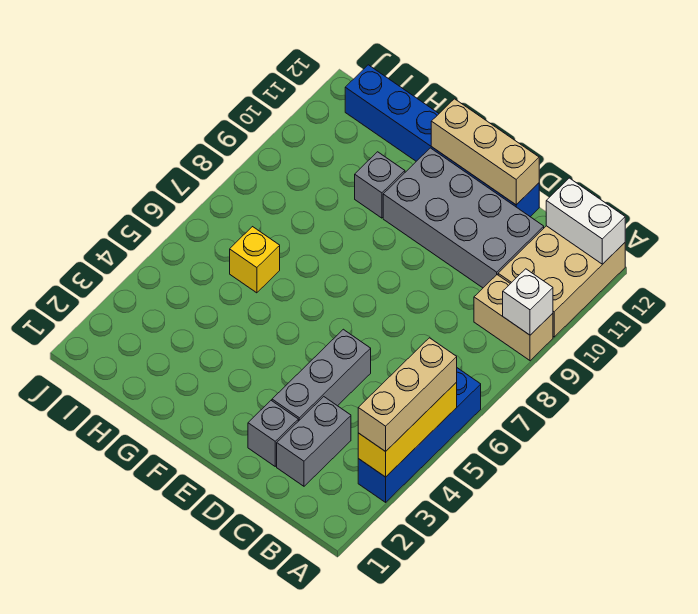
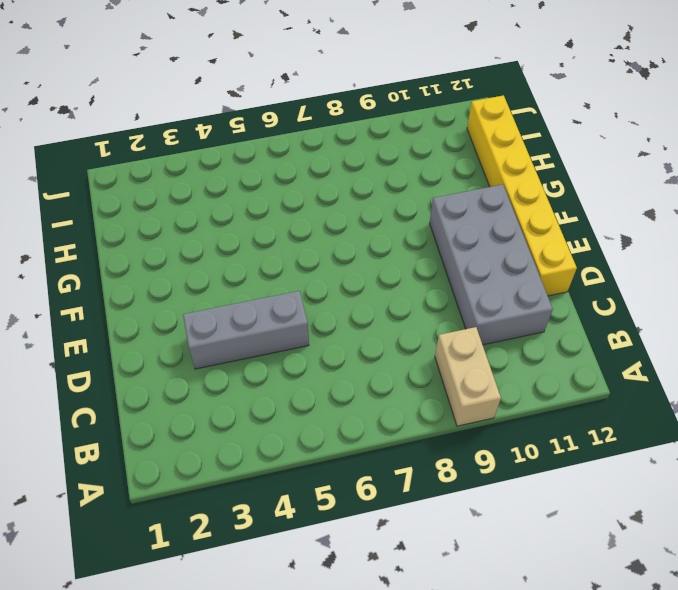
yellow brick D12:I12 level 1 -> blue brick D12:I12 level 1
none -> blue brick A3:A6 level 1
none -> tan brick A10:B12 level 1
none -> grey brick C2:C3 level 1

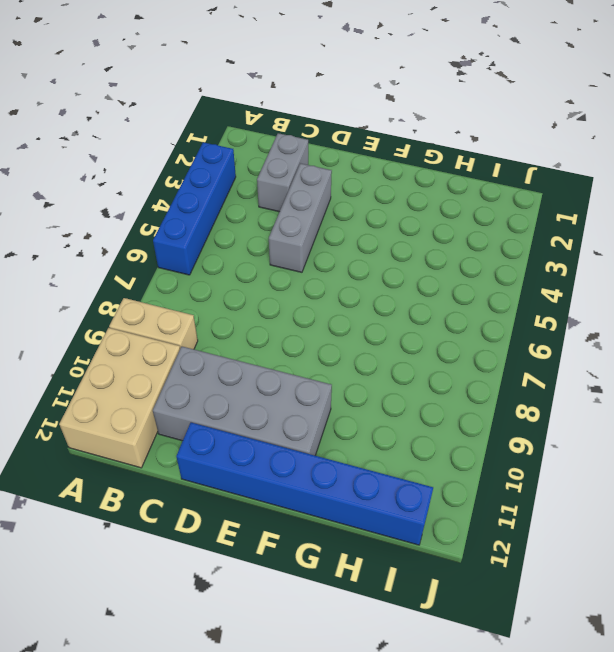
none -> grey brick D2 level 1
none -> grey brick G10 level 1
none -> yellow brick H6 level 1

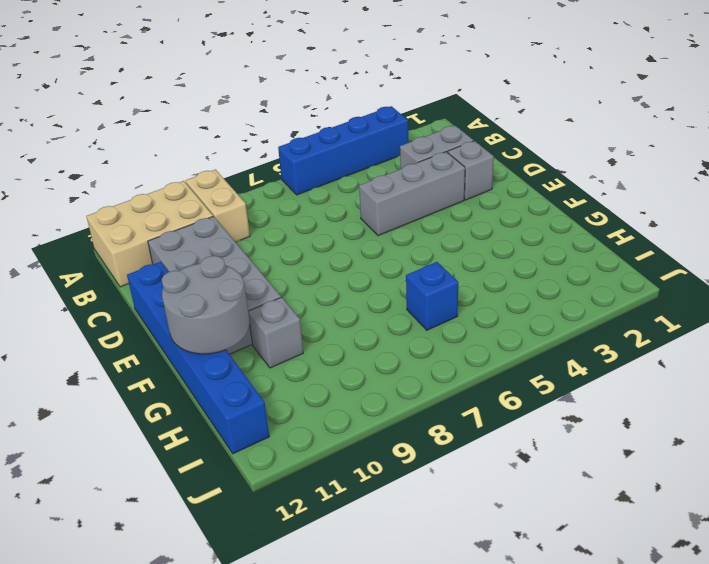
grey round brick F11:G12 level 2 -> tan brick D12:F12 level 2
blue brick H6 level 1 -> yellow brick H6 level 1
none -> yellow brick A3:A5 level 2
none -> white brick A9 level 2
none -> white brick A12:B12 level 2

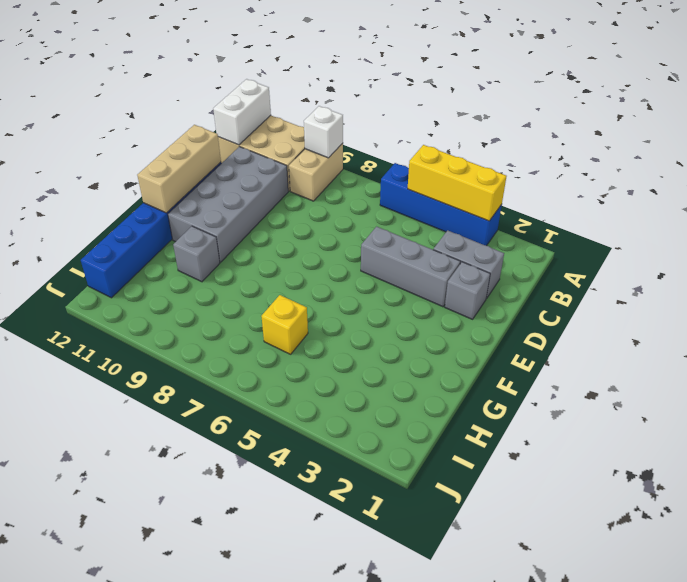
none -> tan brick A3:A5 level 3

